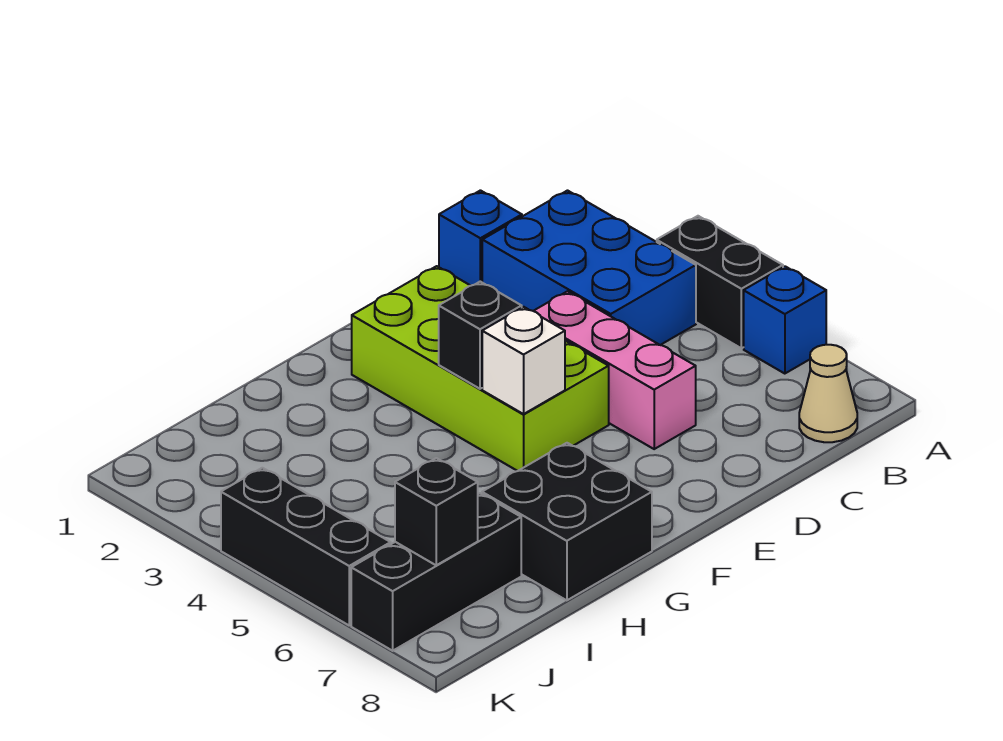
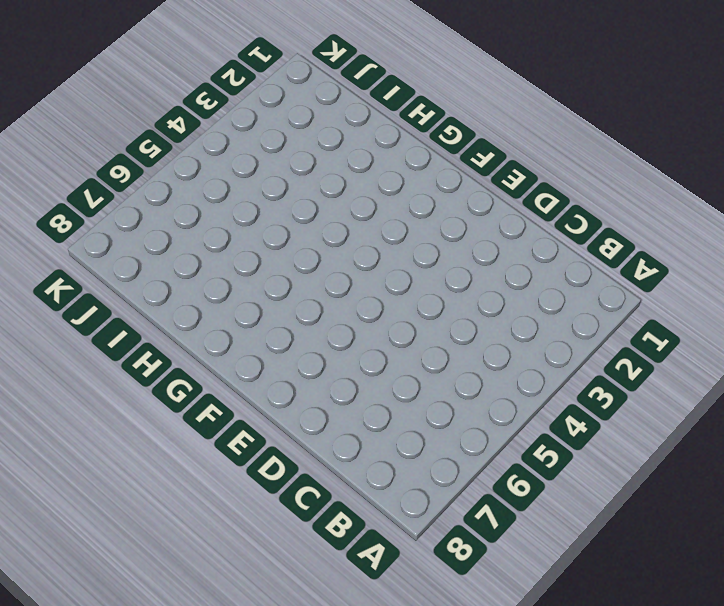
none -> black brick A4:A5 level 1
none -> blue brick A6 level 1
none -> blue brick B2:C4 level 1

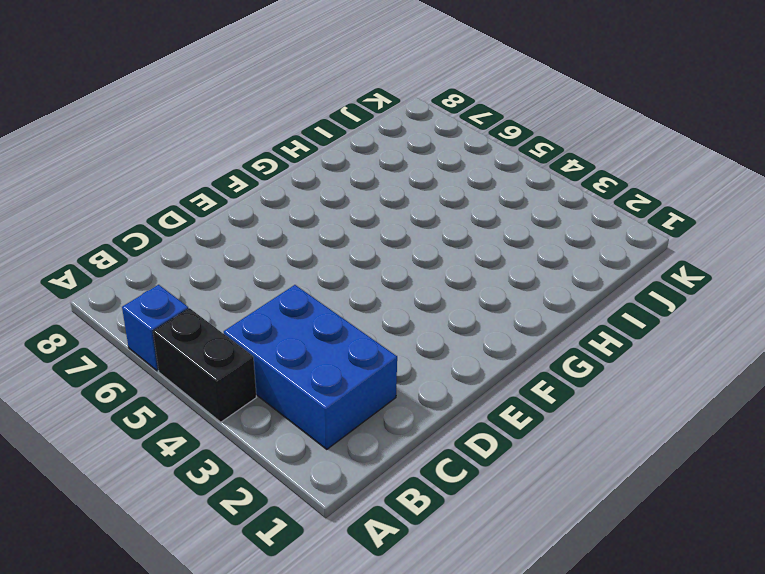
none -> tan cone B8 level 1
none -> blue brick C1 level 1
none -> pink brick D4:D6 level 1

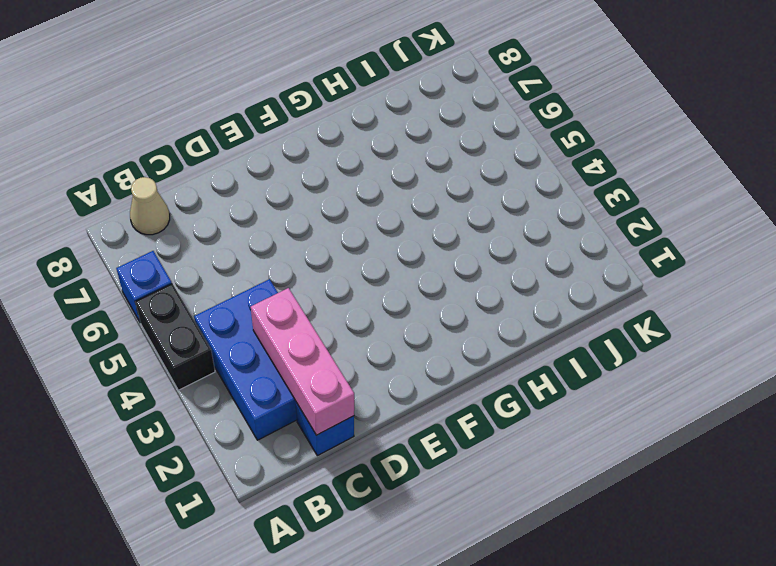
pink brick C1:C3 level 2 -> pink brick D4:D6 level 1
none -> lime brick E2:F5 level 1
none -> black brick G7:H8 level 1
none -> black brick I7:K7 level 1

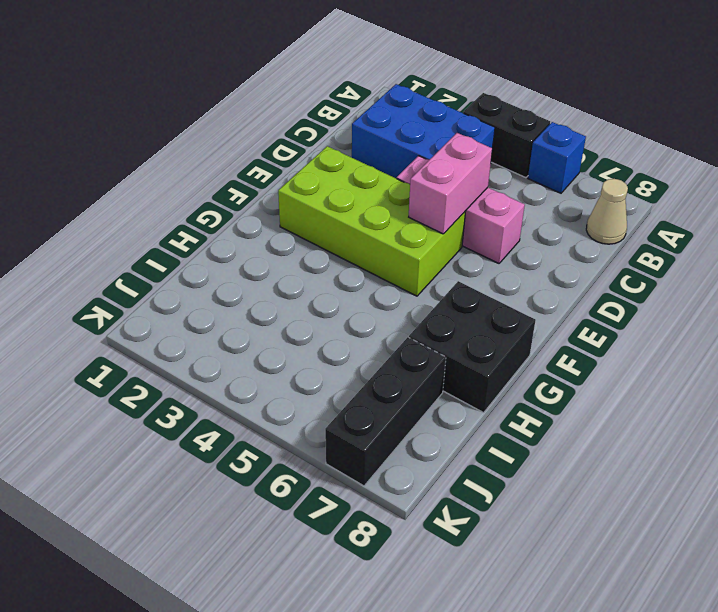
pink brick D5:E5 level 2 -> none
none -> blue brick C1 level 1
none -> black brick K4:K6 level 1
none -> black brick F4 level 2

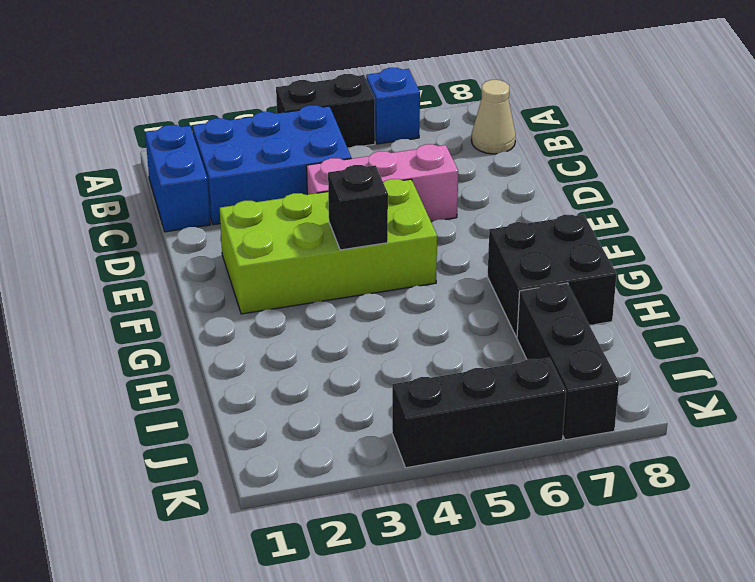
blue brick B1:C1 level 1 -> blue brick C1 level 1
none -> white brick F5 level 2
none -> black brick J7 level 2

